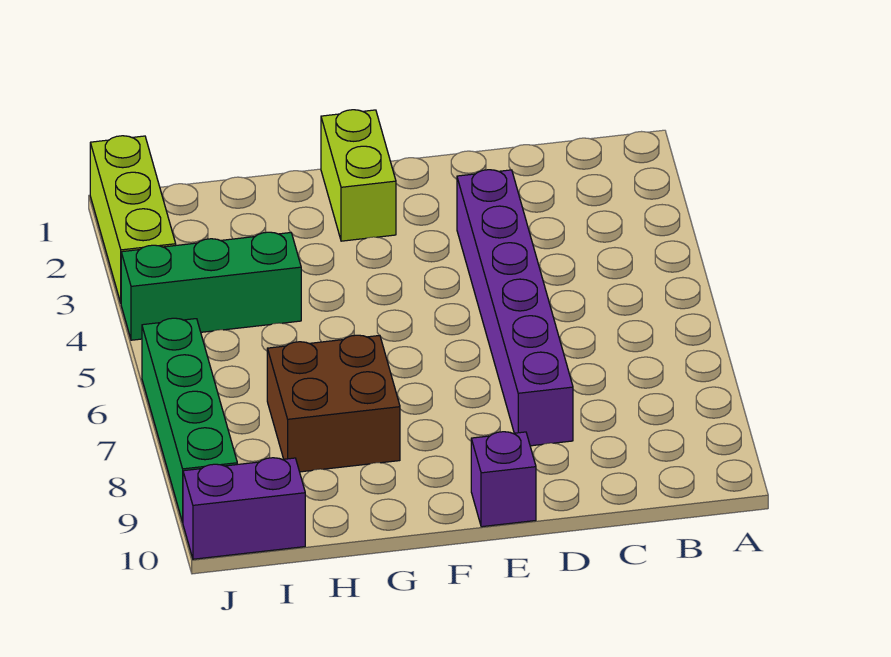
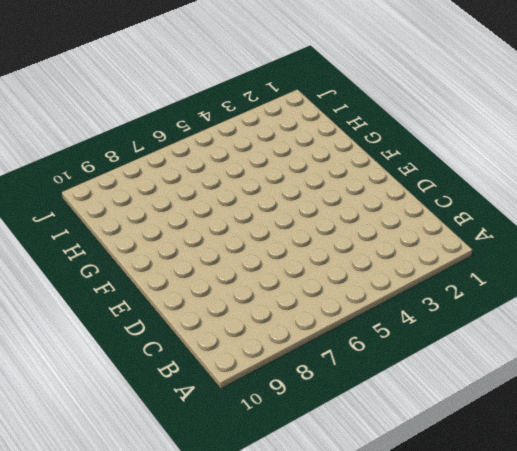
none -> purple brick D3:D8 level 1
none -> purple brick E10 level 1

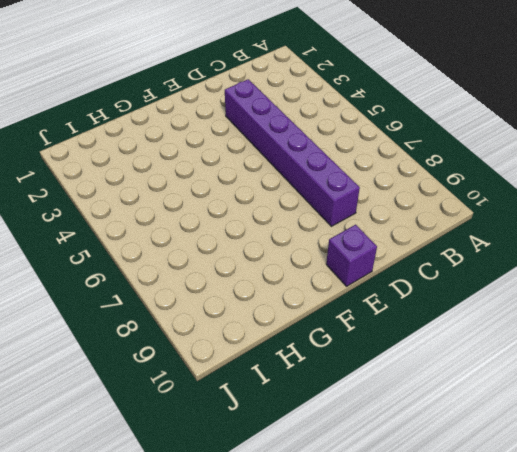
none -> lime brick F1:F2 level 1
none -> brown brick G7:H8 level 1

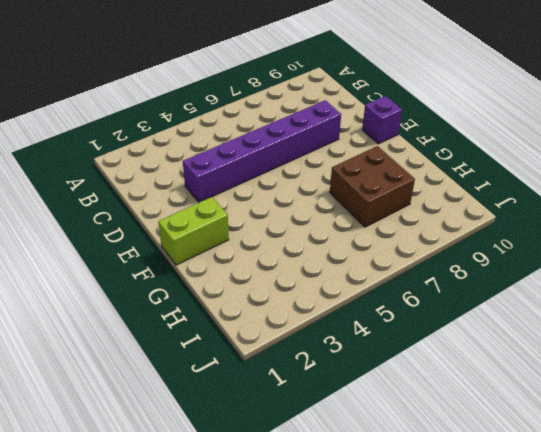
none -> green brick H4:J4 level 1
none -> purple brick I10:J10 level 1

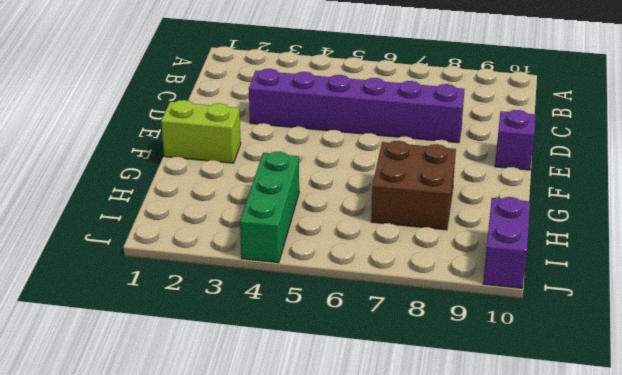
none -> lime brick J1:J3 level 1
none -> green brick J6:J9 level 1

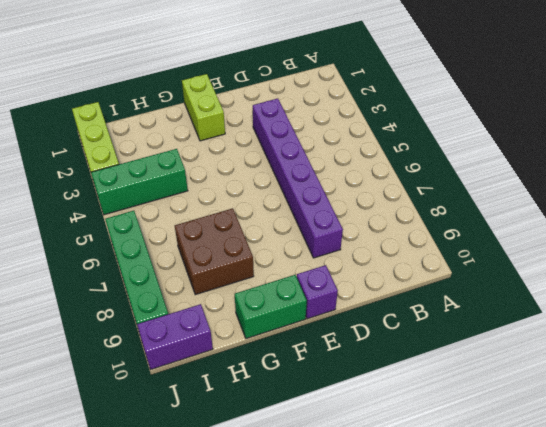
green brick F10:G10 level 1 -> none

